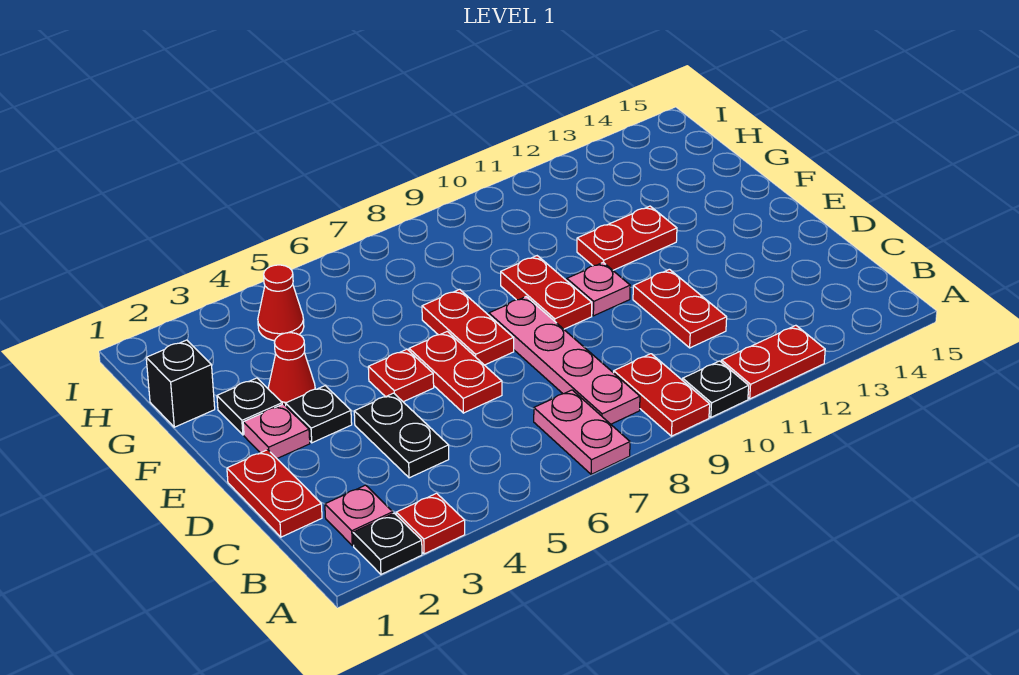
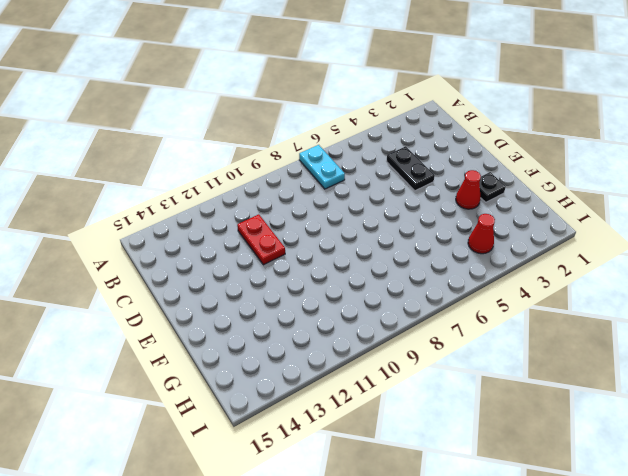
cyan plate A7:B7 level 1 -> pink plate A7:B7 level 1
none -> black plate A2 level 1
none -> red plate A3 level 1
none -> red plate A9:B9 level 1

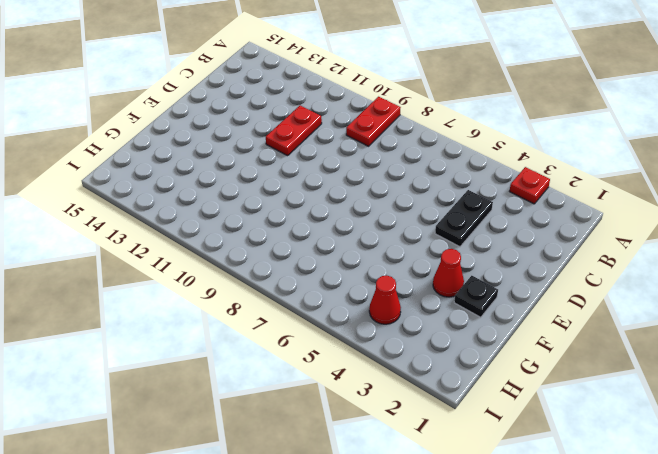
none -> black plate A2 level 1
none -> pink plate A7:B7 level 1
none -> black plate A10 level 1

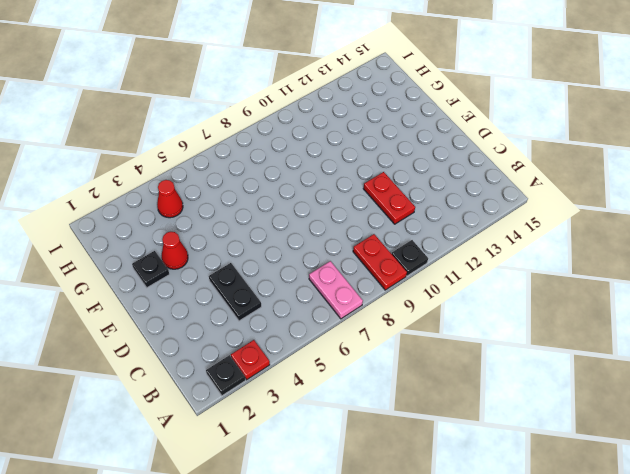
none -> red plate A11:A12 level 1
none -> pink plate B2 level 1
none -> pink plate B8:E8 level 1

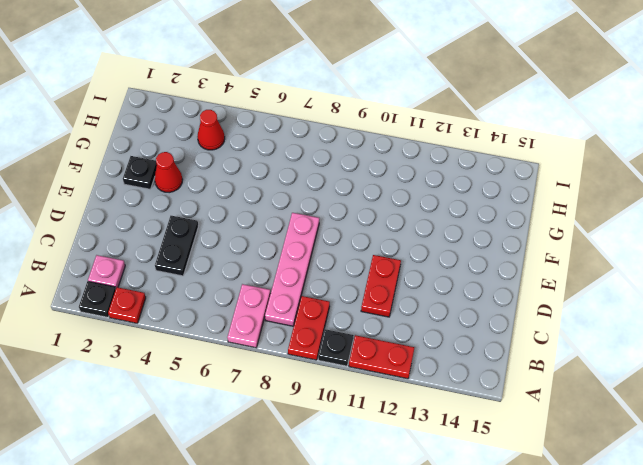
none -> red plate C1:D1 level 1
none -> red plate D6:E6 level 1
none -> pink plate E2 level 1

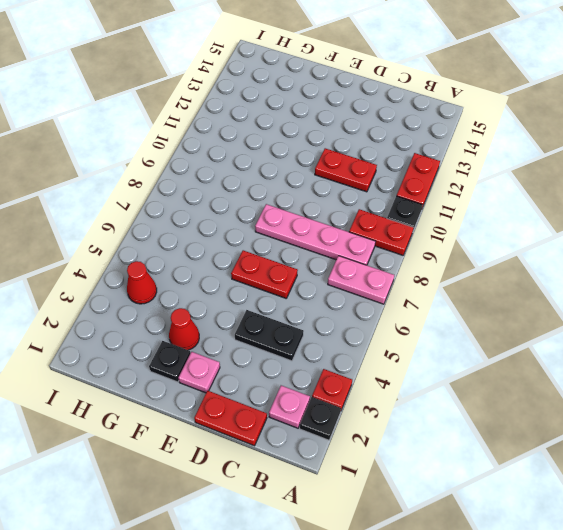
none -> black plate E3 level 1
none -> red plate E5 level 1
none -> red plate E7:F7 level 1

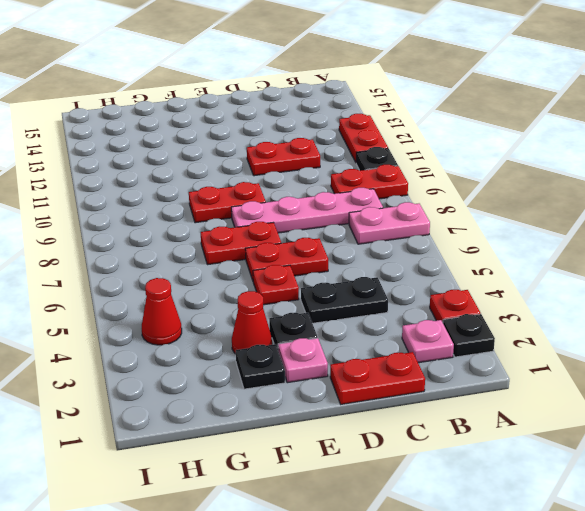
none -> pink plate E10 level 1
none -> red plate F11:F12 level 1
none -> black brick G1 level 1

